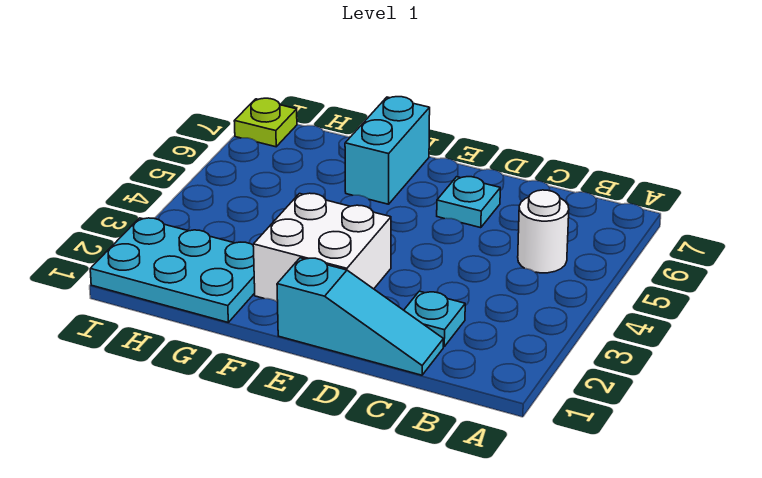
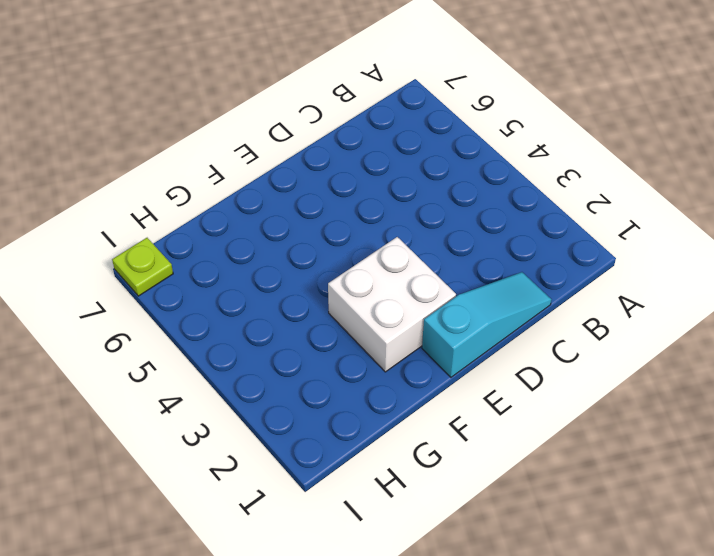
none -> white round brick B5 level 1
none -> cyan plate C2 level 1

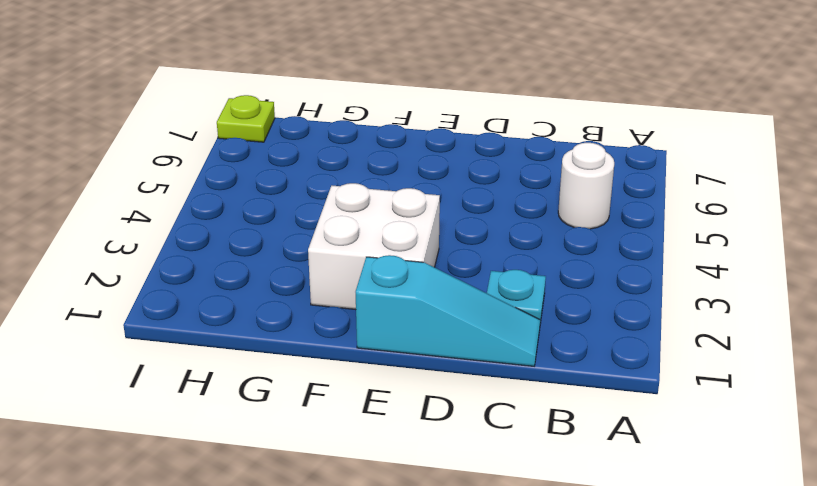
none -> cyan plate D6 level 1
none -> cyan brick F6:F7 level 1

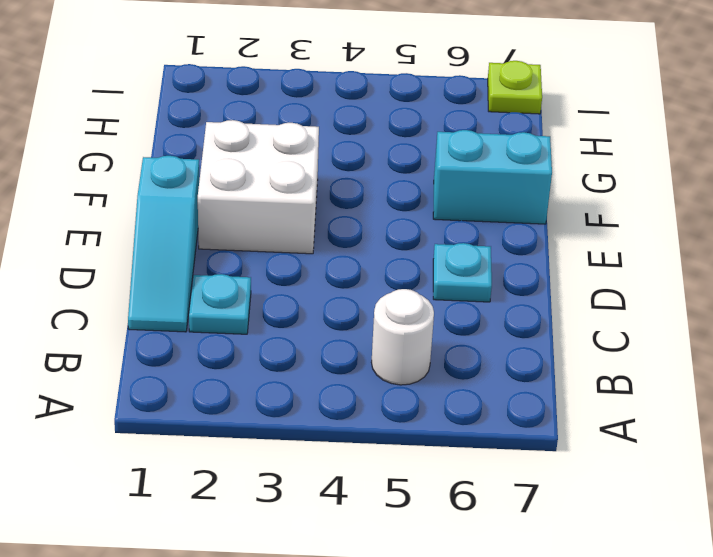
none -> cyan plate G1:I2 level 1

